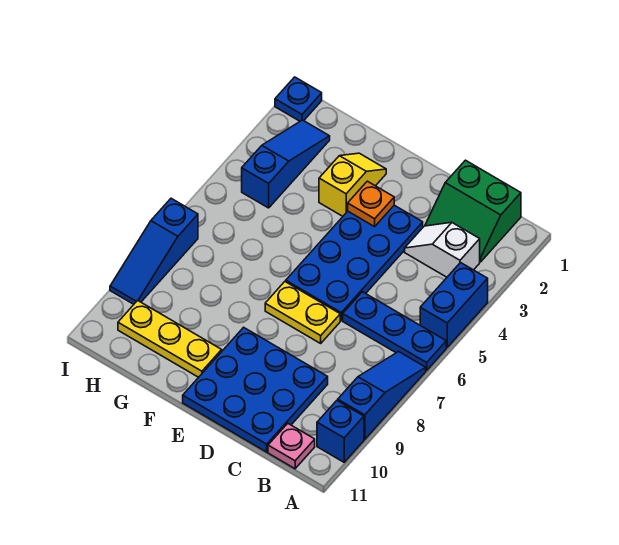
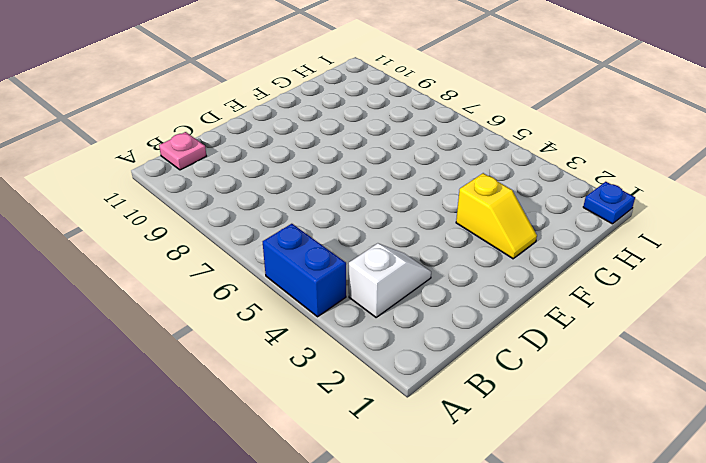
none -> blue plate A6:C6 level 1
none -> blue slope A7:A9 level 1 top 9
none -> blue brick A10 level 1

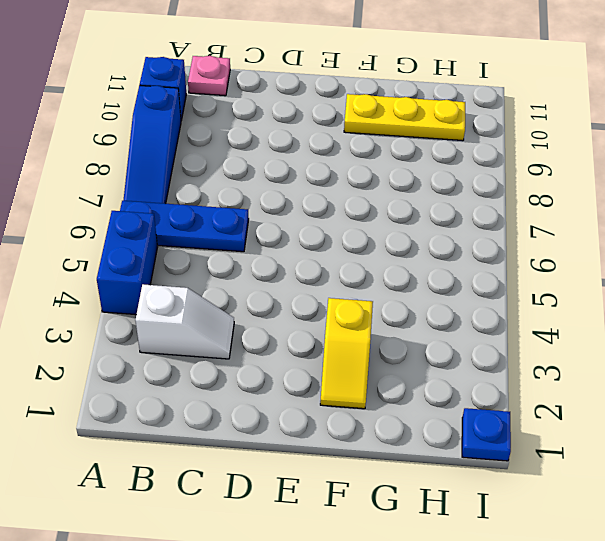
none -> green slope B1:C2 level 1 top 1
none -> blue plate C9:E11 level 1
none -> blue plate D3:E6 level 1

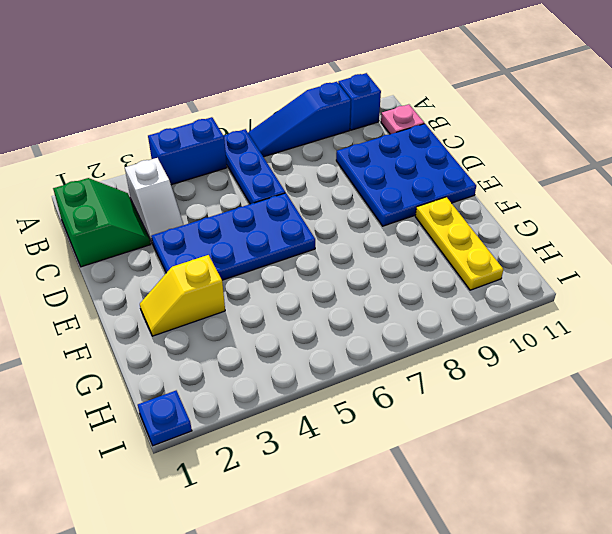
none -> yellow plate D7:E7 level 1
none -> blue slope H2:H4 level 1 top 4
none -> blue slope I7:I9 level 1 top 7

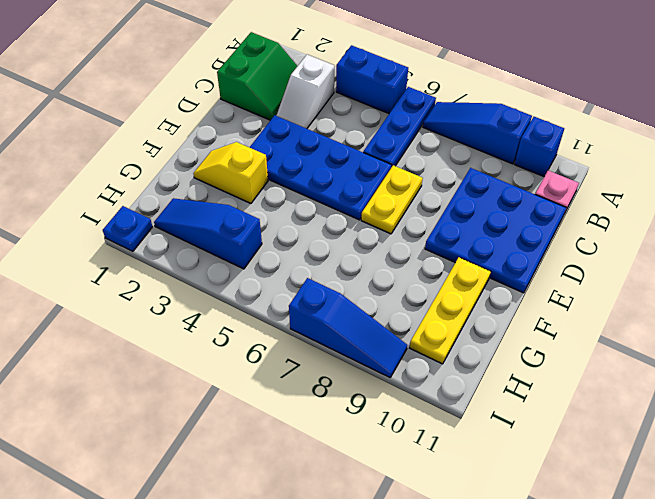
none -> orange plate E3 level 2

